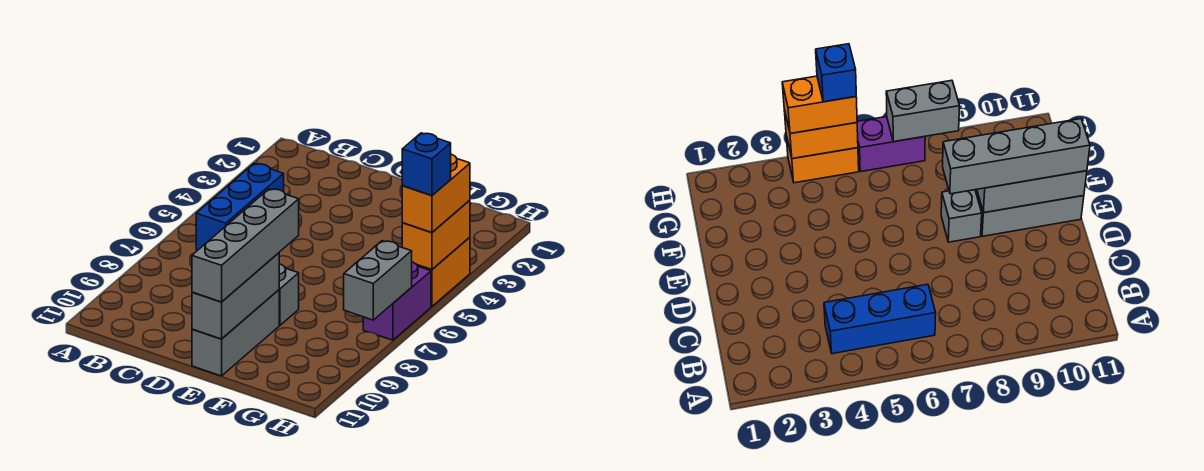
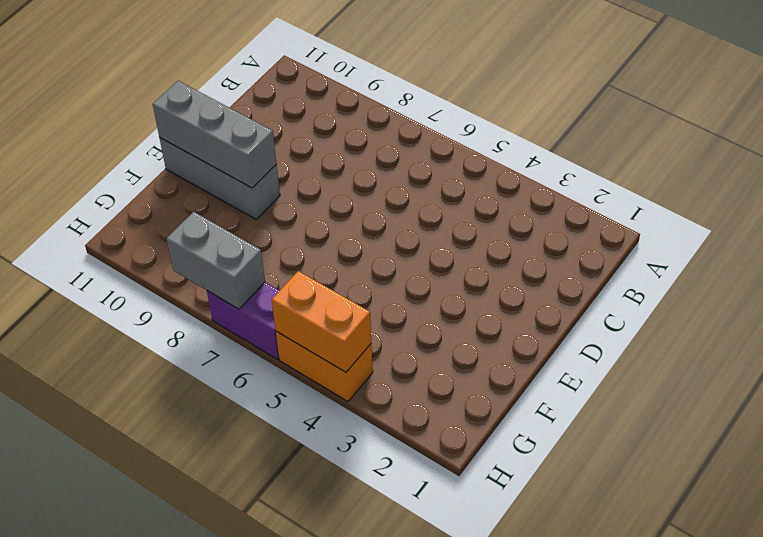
none -> blue brick B4:B6 level 1
none -> grey brick E8 level 1

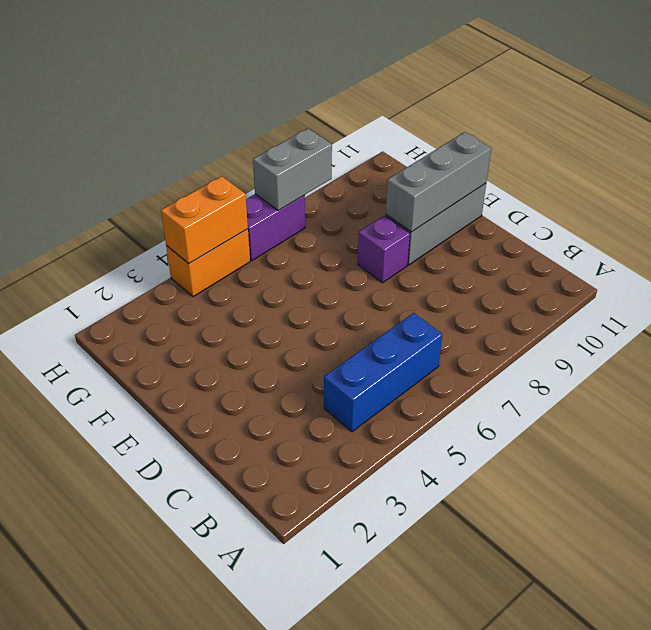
purple brick E8 level 1 -> grey brick E8 level 1
none -> grey brick E8:E11 level 3
none -> orange brick H4:H5 level 3

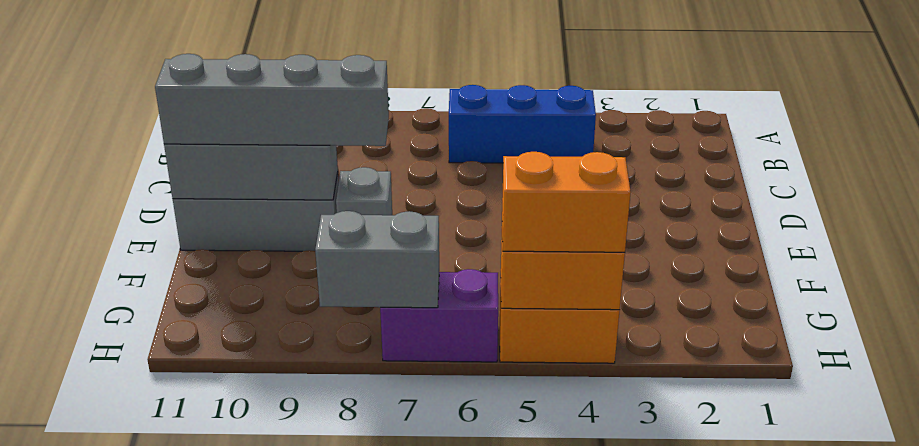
none -> blue brick H5 level 4

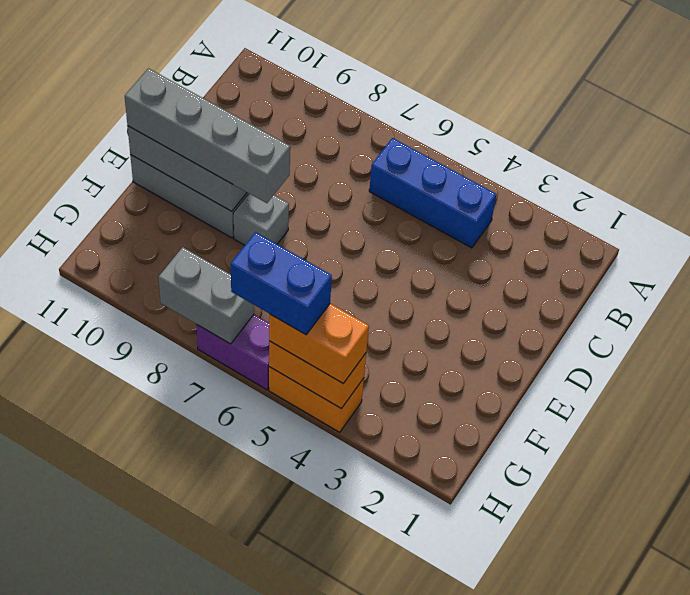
blue brick H5:H6 level 4 -> blue brick H5 level 4

